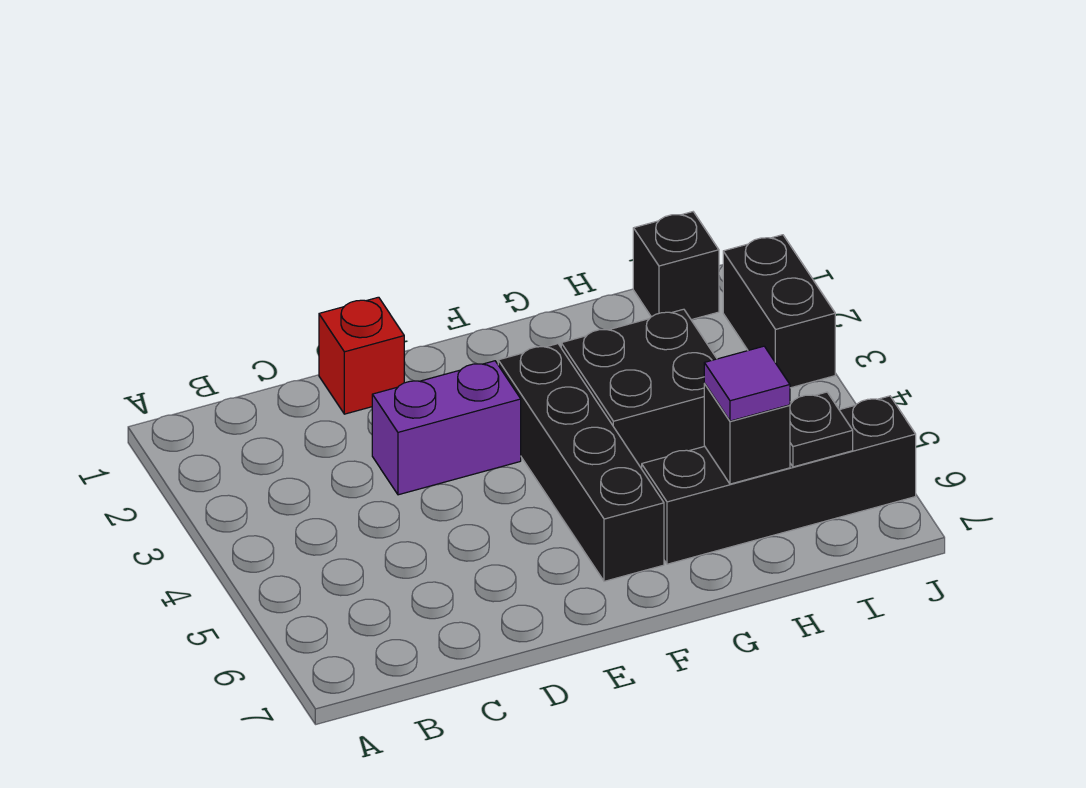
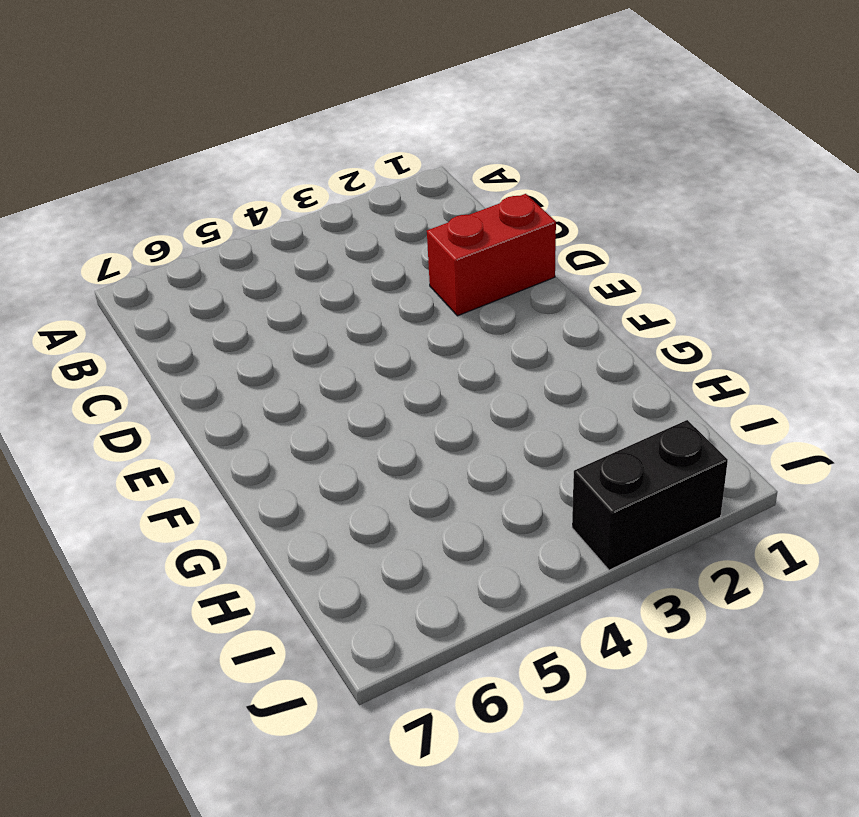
red brick D1:D2 level 1 -> red brick D1 level 1
none -> purple brick D3:E3 level 1
none -> black brick F3:F6 level 1

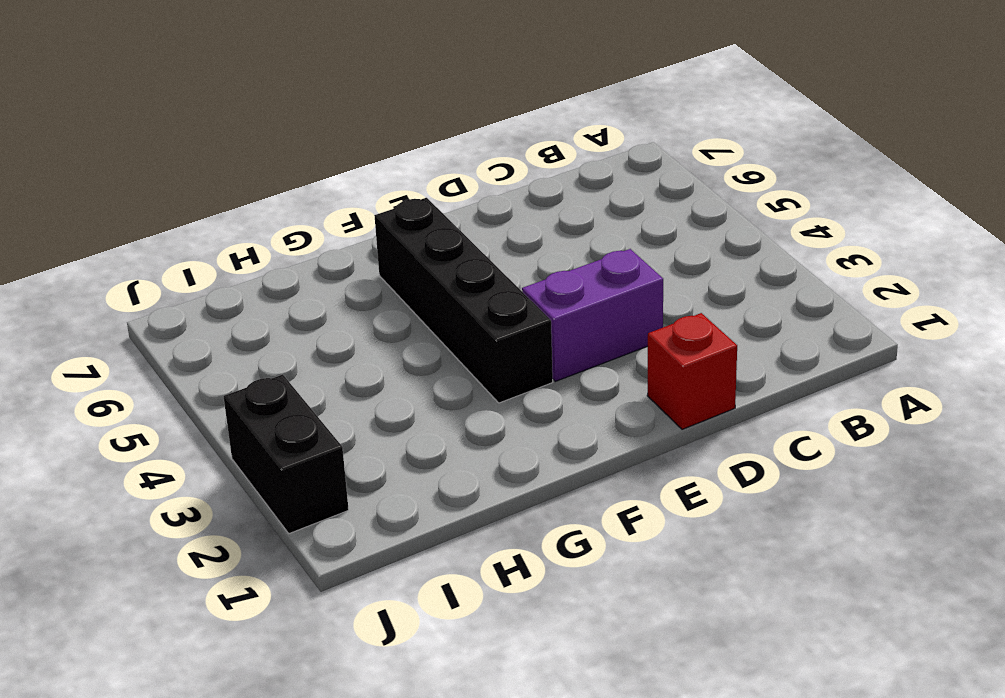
none -> black brick G3:H4 level 1
none -> black brick G6:J6 level 1

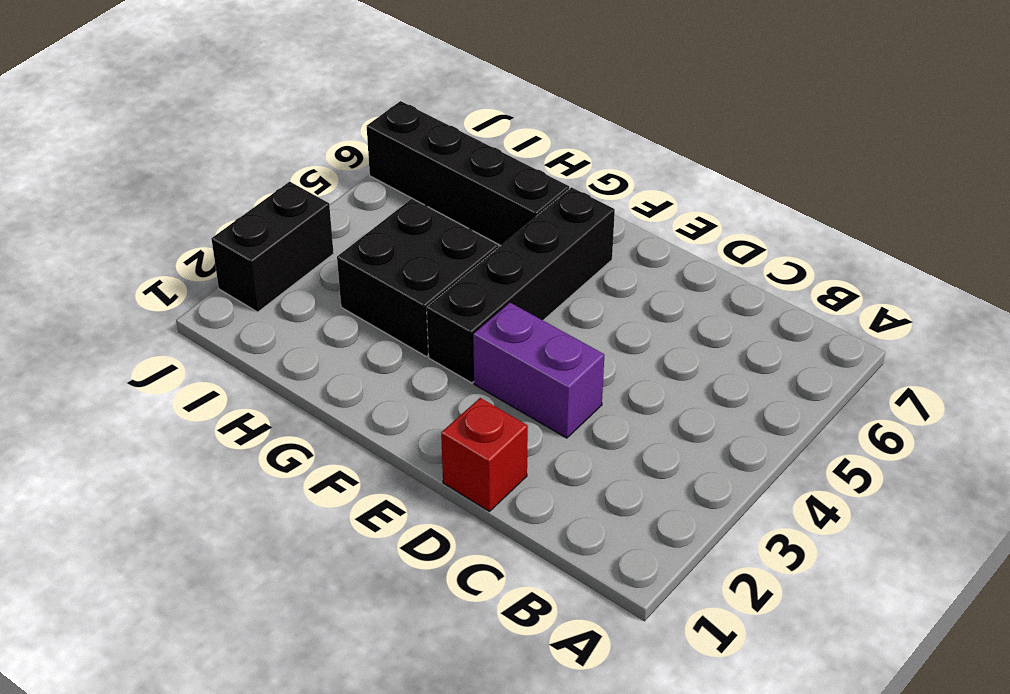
none -> black brick I1 level 1
none -> black brick H6 level 2

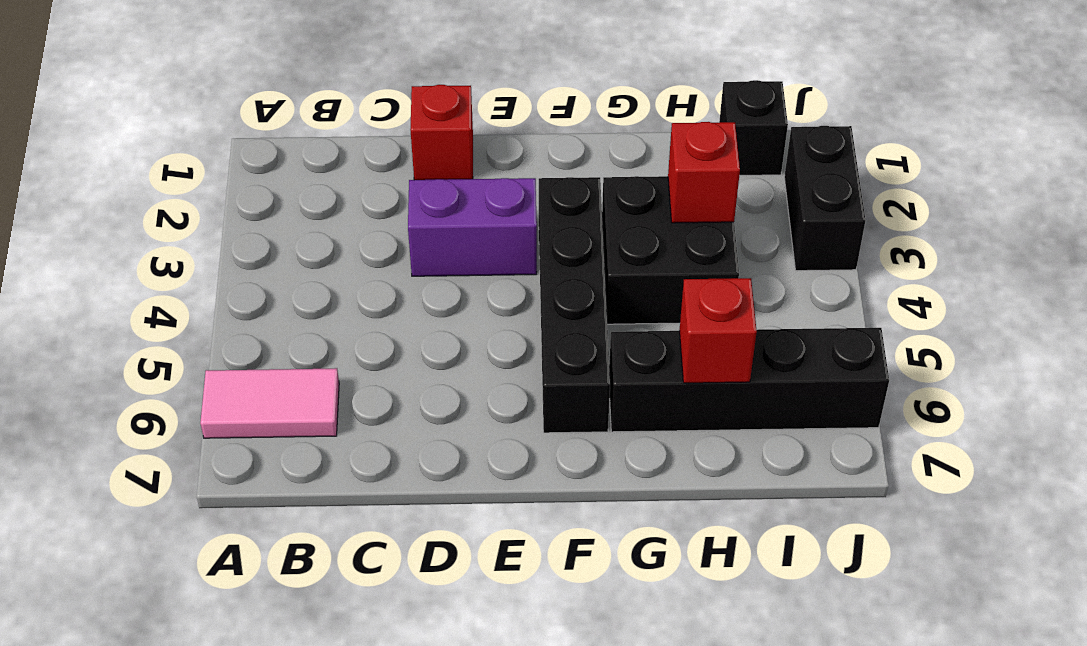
pink tile A6:B6 level 1 -> none
red brick H3 level 2 -> none
red brick H6 level 2 -> black brick H6 level 2
none -> black plate I6 level 2
none -> purple tile H6 level 3

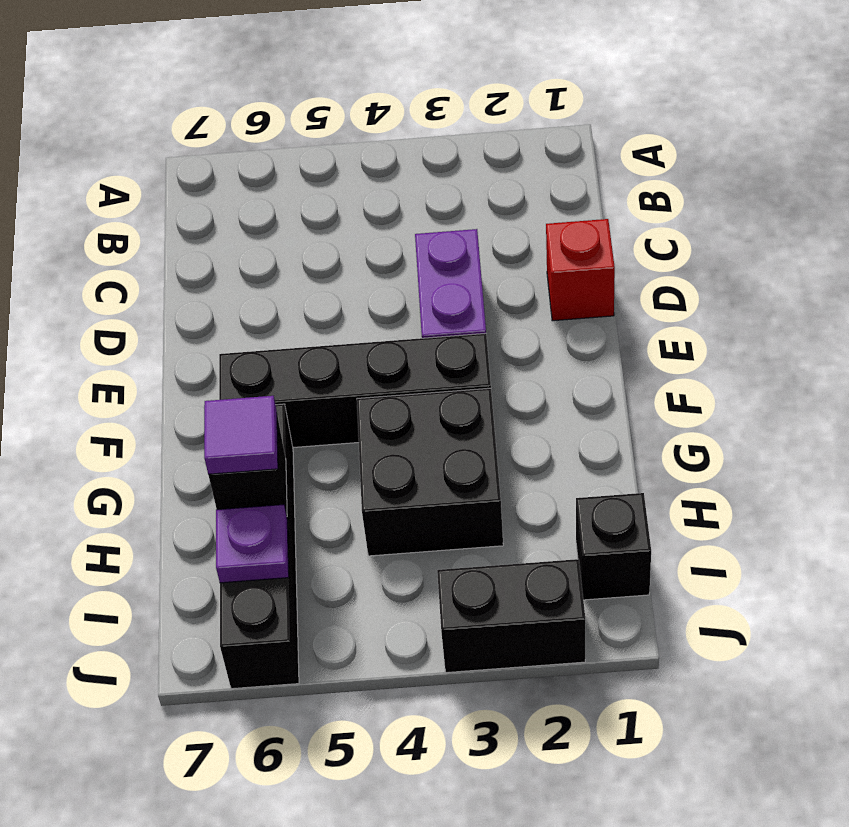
purple plate I6 level 2 -> black plate I6 level 2

